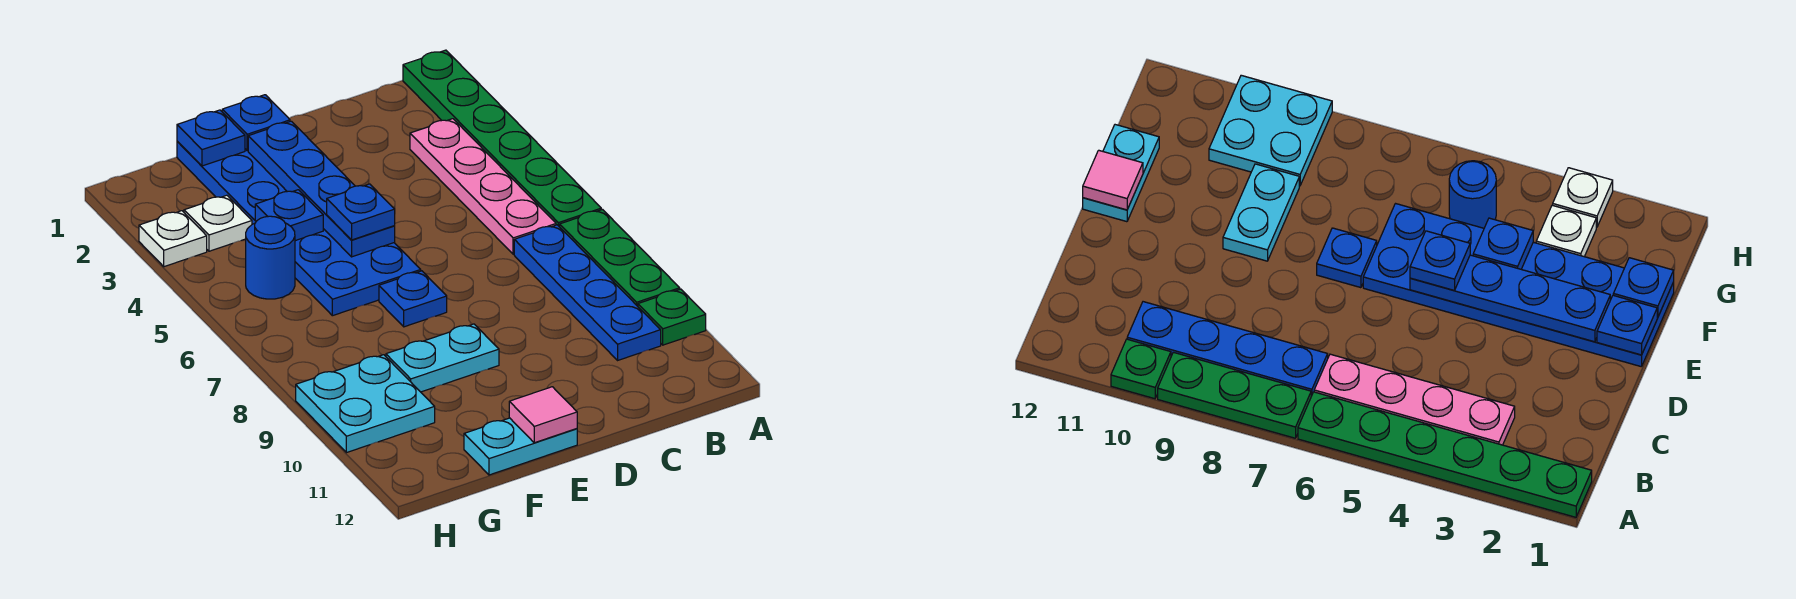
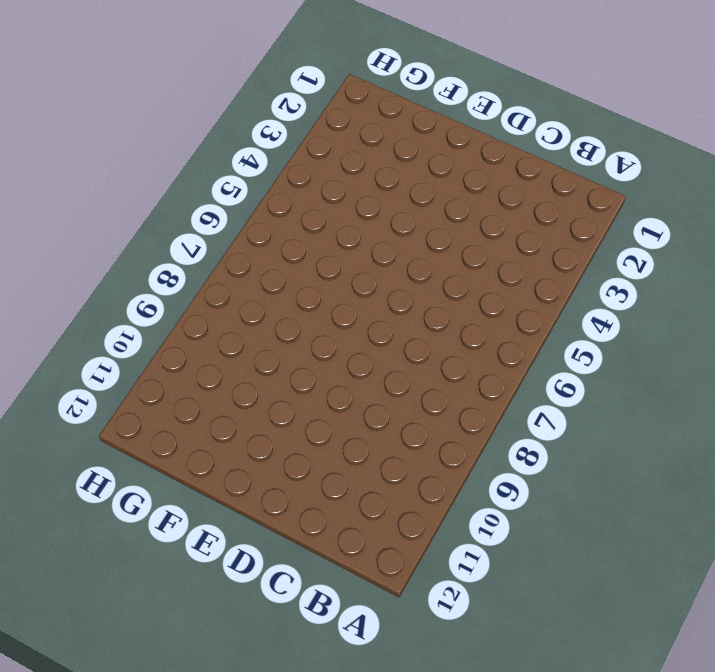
none -> green plate A1:A6 level 1
none -> green plate A7:A9 level 1
none -> green plate A10 level 1

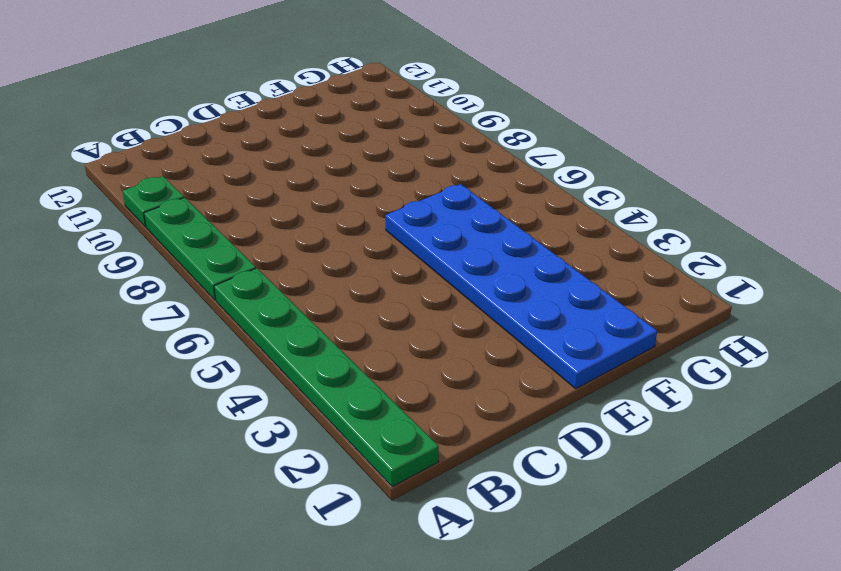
none -> pink plate B3:B6 level 1
none -> blue plate B7:B10 level 1
none -> blue plate E7 level 1

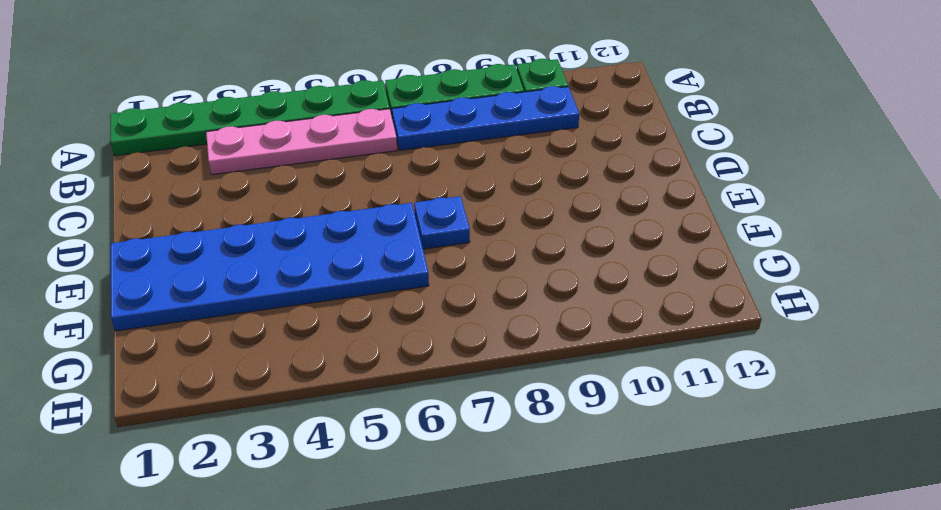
none -> cyan plate E9:F9 level 1
none -> cyan plate E12:F12 level 1
none -> white plate G3 level 1

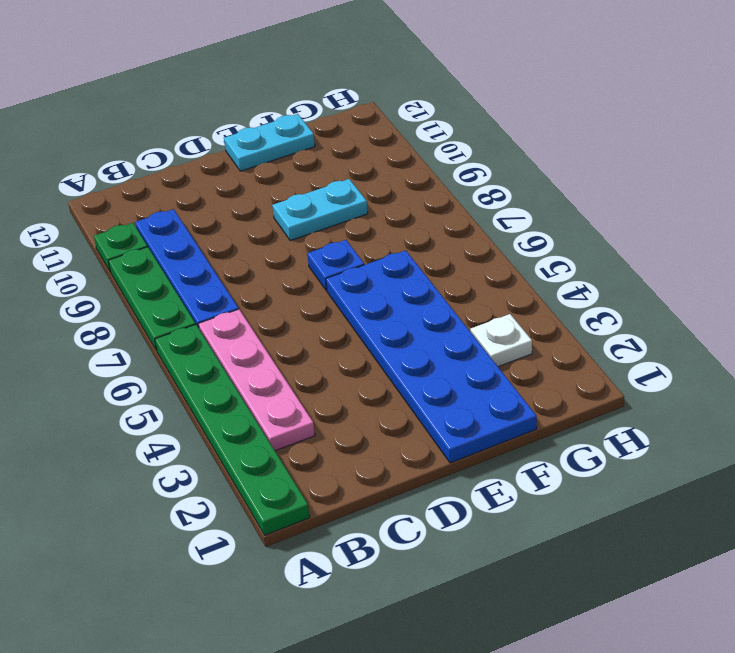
none -> blue round brick G5 level 1
none -> cyan plate G9:H10 level 1
none -> white plate H3 level 1

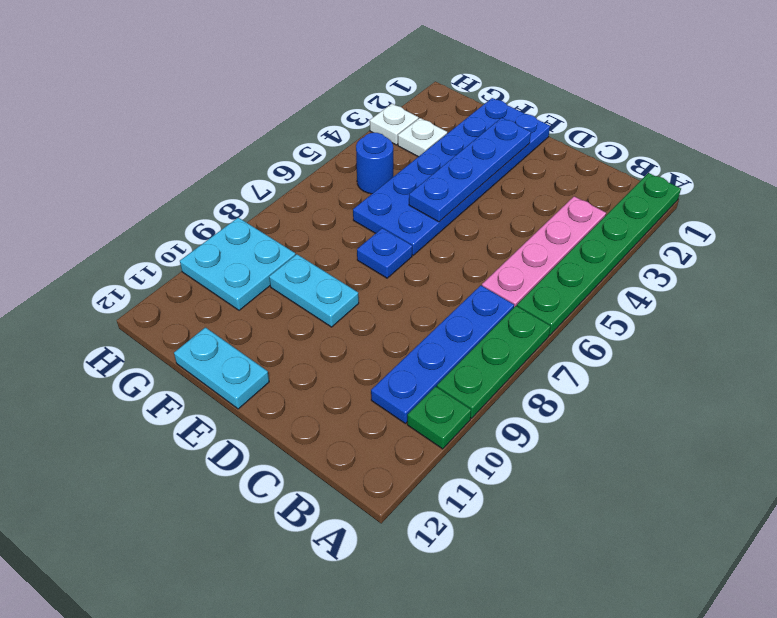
none -> blue plate E1 level 2
none -> pink tile E12 level 2
none -> blue plate F1 level 2

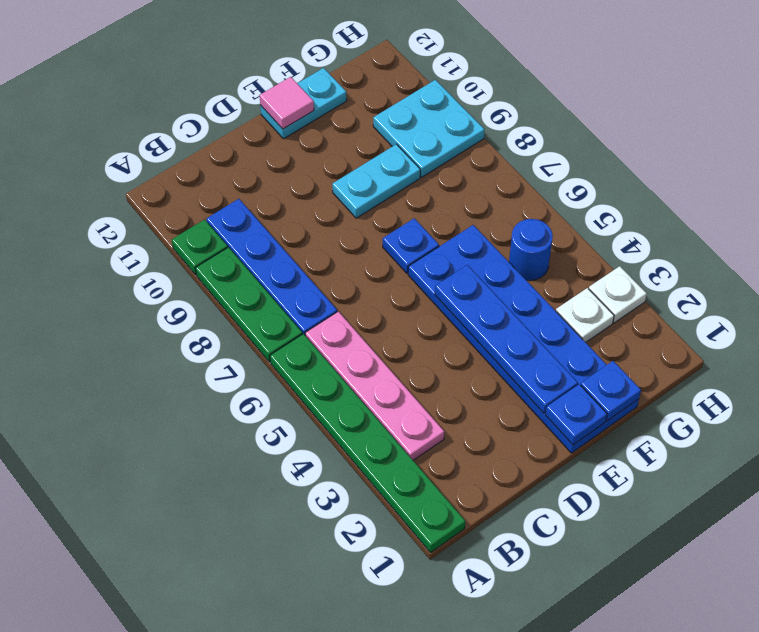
none -> blue plate F4 level 2
none -> blue plate E5 level 3

